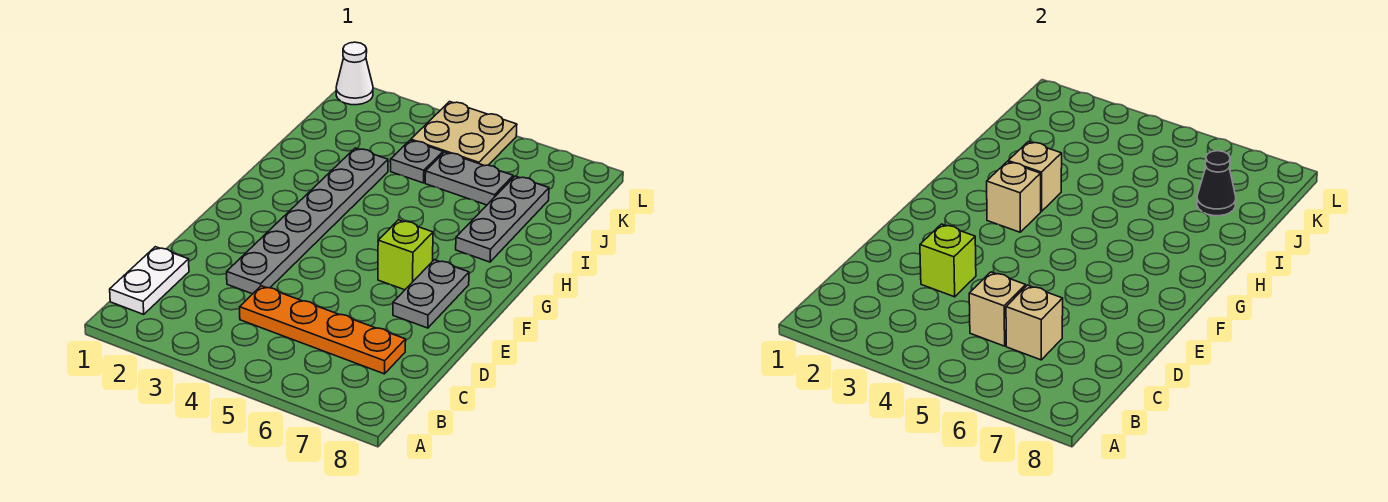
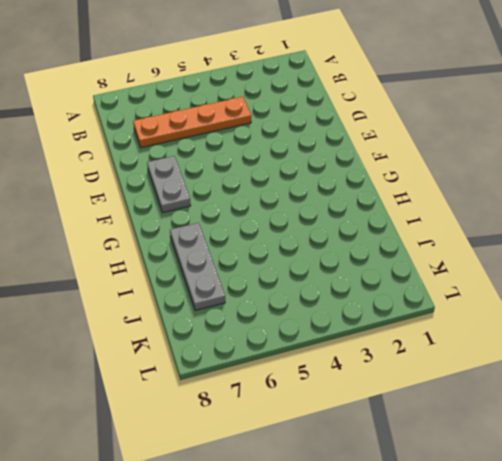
none -> white plate B1:C1 level 1
none -> grey plate D3:I3 level 1
none -> lime brick F6 level 1

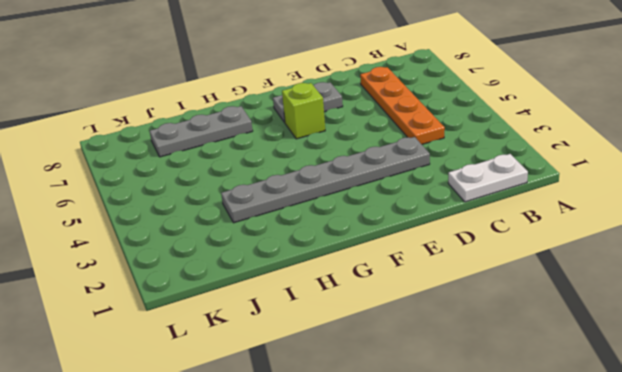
none -> grey plate J4 level 1
none -> grey plate J5:J6 level 1
none -> tan plate K4:L5 level 1

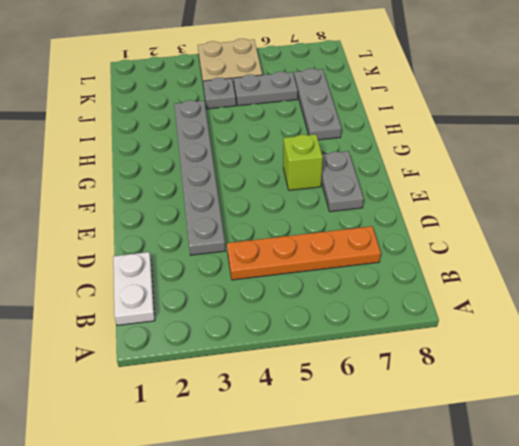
none -> white cone L1 level 1
none -> tan brick C5 level 2
none -> tan brick C6 level 2

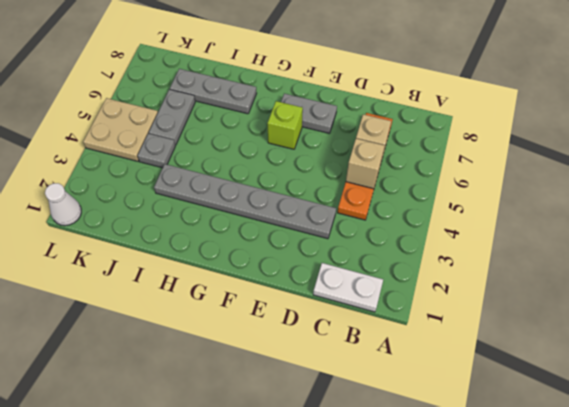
none -> lime brick D3 level 2
none -> tan brick G3 level 2
none -> tan brick H3 level 2

